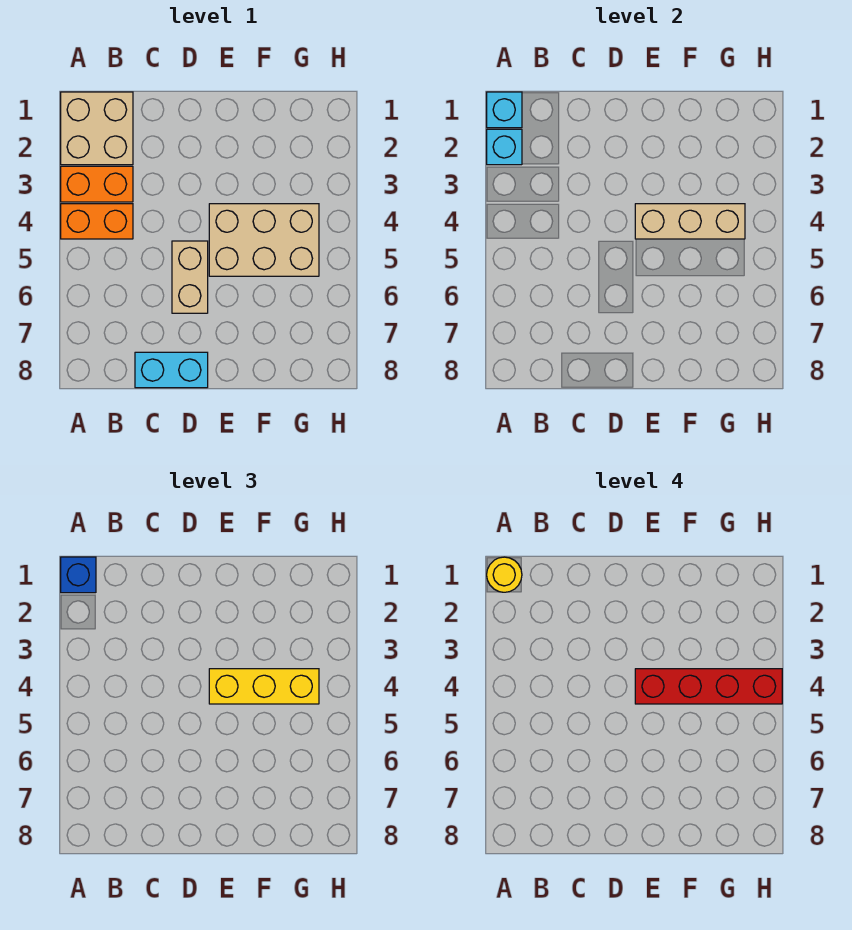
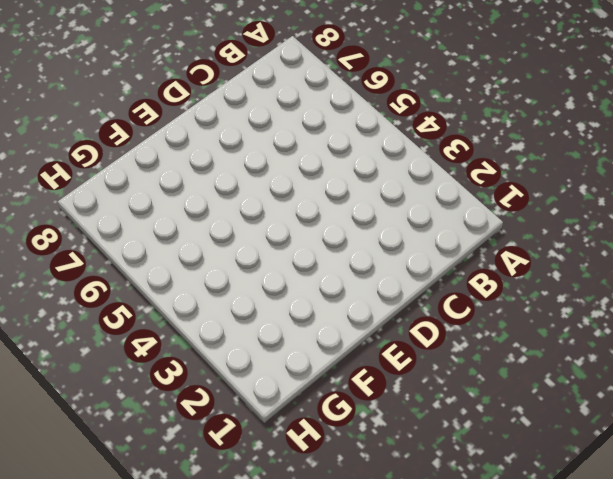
none -> tan brick A1:B2 level 1
none -> orange brick A3:B3 level 1
none -> orange brick A4:B4 level 1

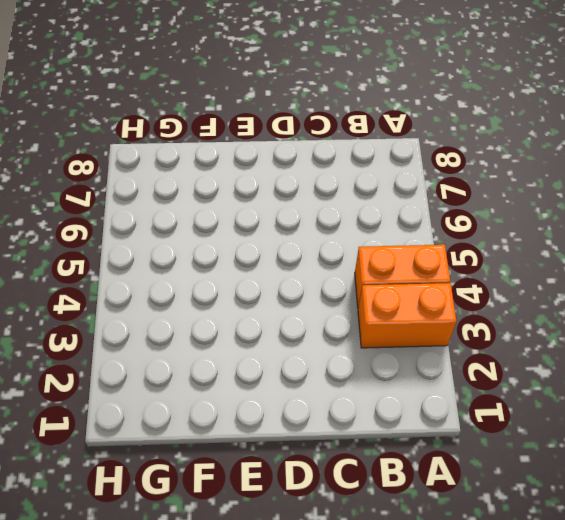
none -> tan brick A1:B2 level 1
none -> cyan brick C8:D8 level 1
none -> tan brick D5:D6 level 1

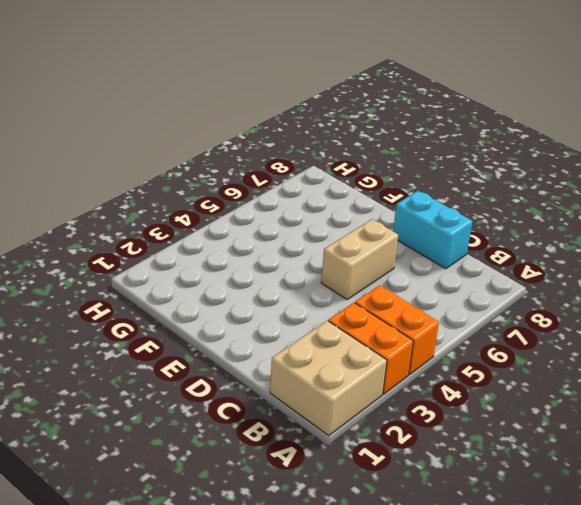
none -> tan brick E4:G5 level 1
none -> cyan brick A1 level 2
none -> cyan brick A2 level 2

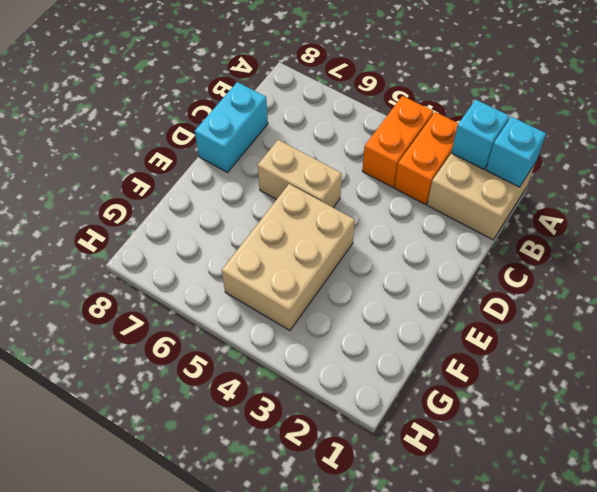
none -> tan brick E4:G4 level 2
none -> blue brick A1 level 3
none -> yellow brick E4:G4 level 3

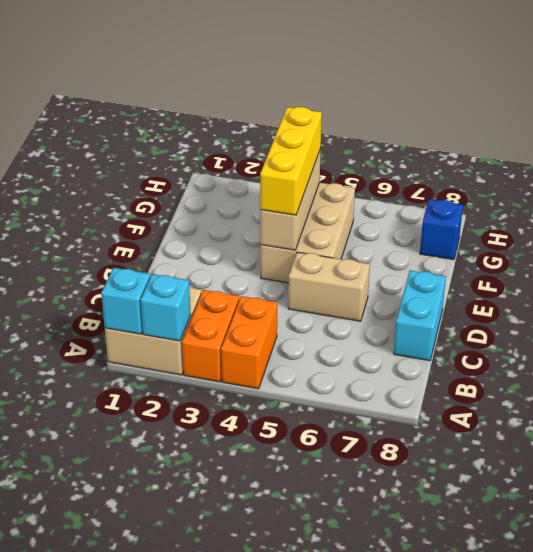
blue brick G8 level 1 -> blue brick A1 level 3
none -> yellow round brick A1 level 4
none -> red brick E4:H4 level 4

